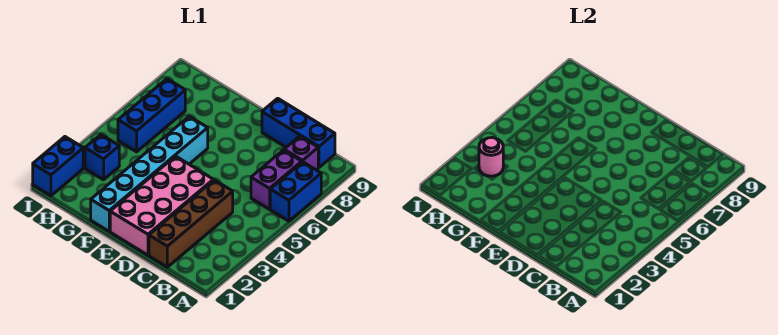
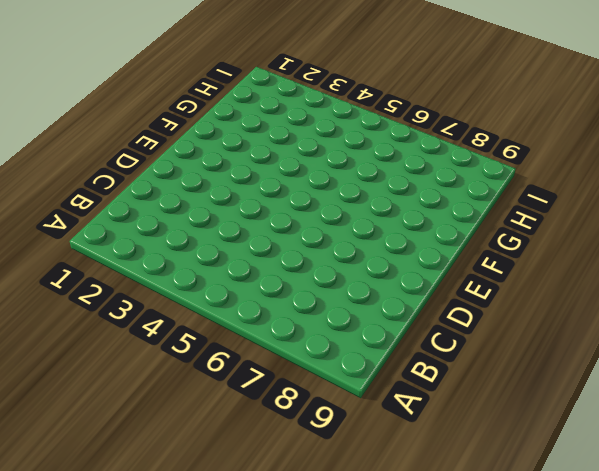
none -> blue brick A6:A7 level 1
none -> purple brick B6:B7 level 1

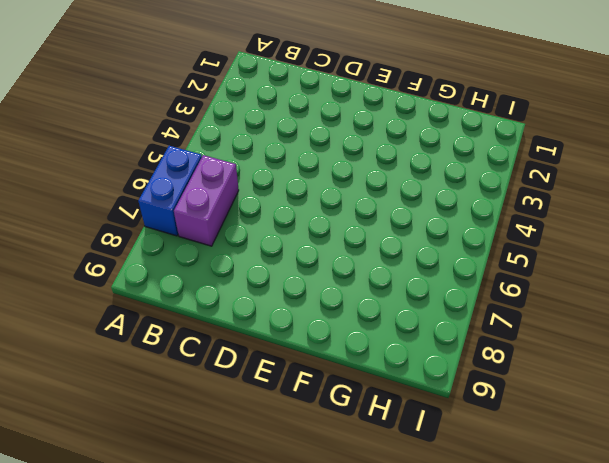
none -> purple brick B8 level 1
none -> blue brick B9:D9 level 1

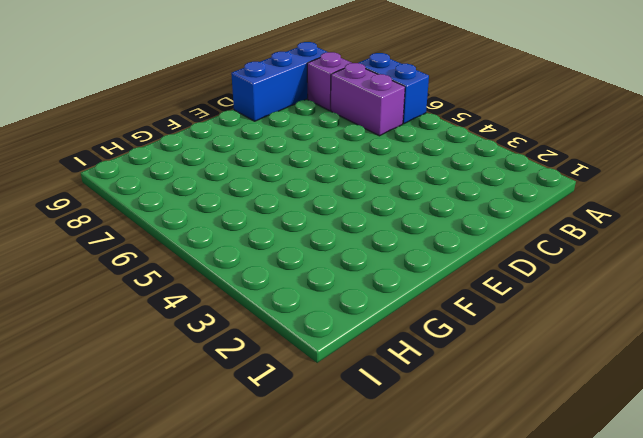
none -> brown brick C1:C4 level 1
none -> pink brick D1:E4 level 1

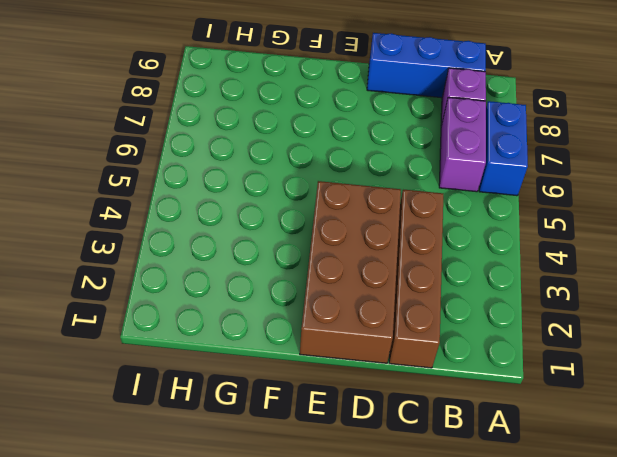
brown brick D1:E4 level 1 -> pink brick D1:E4 level 1
none -> cyan brick F1:F6 level 1
none -> blue brick H3 level 1

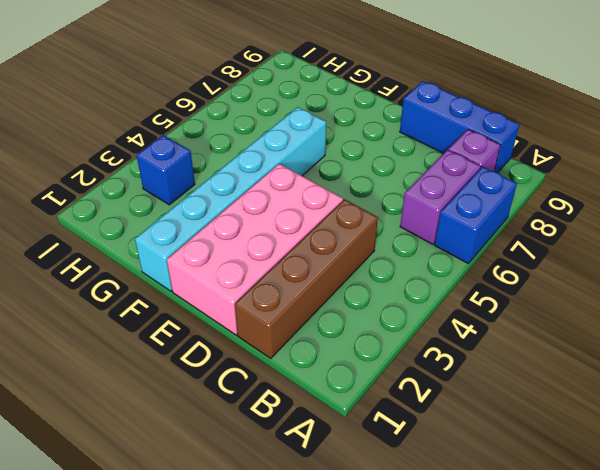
none -> blue brick H5:H7 level 1
none -> blue brick I1:I2 level 1

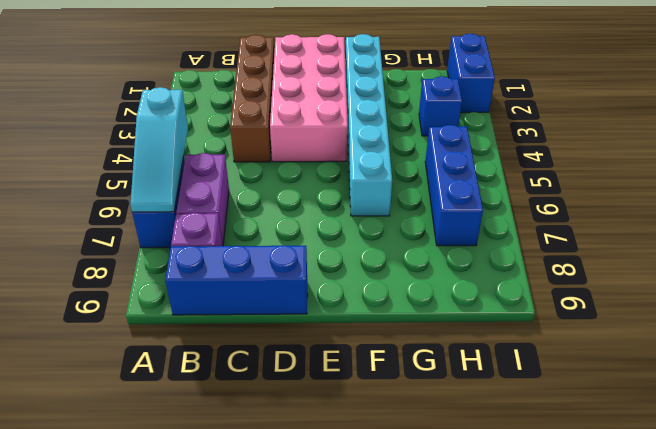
cyan slope A5:A7 level 2 top 5 -> none
none -> pink round brick H3 level 2

